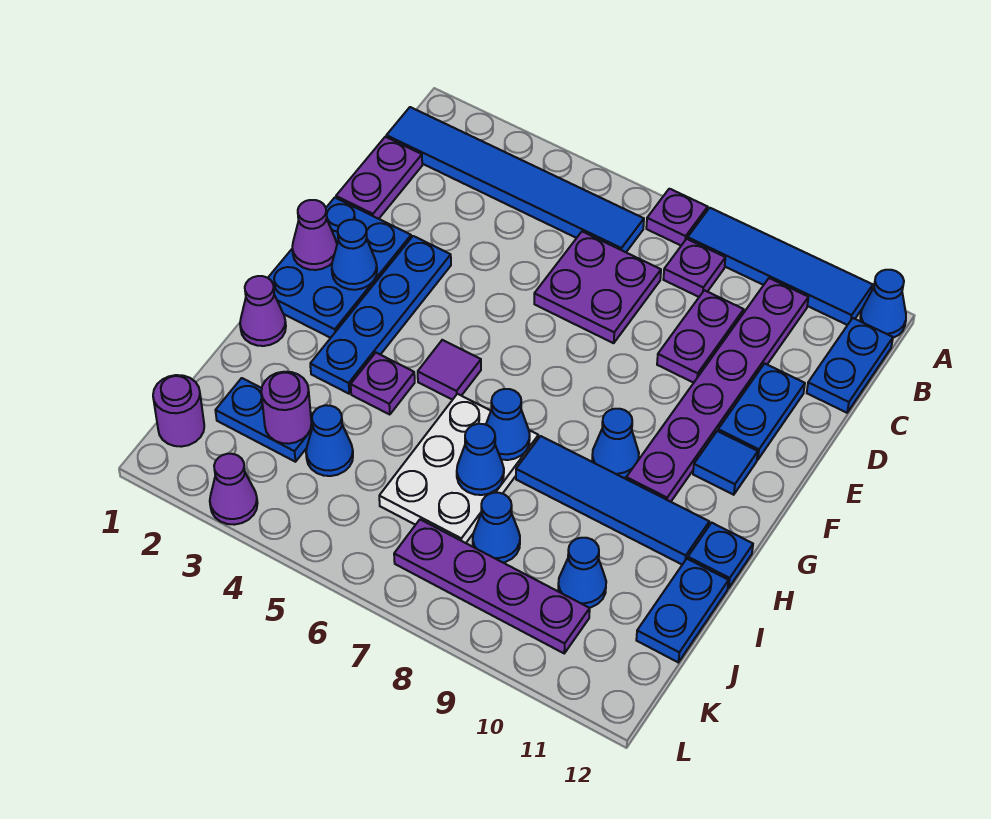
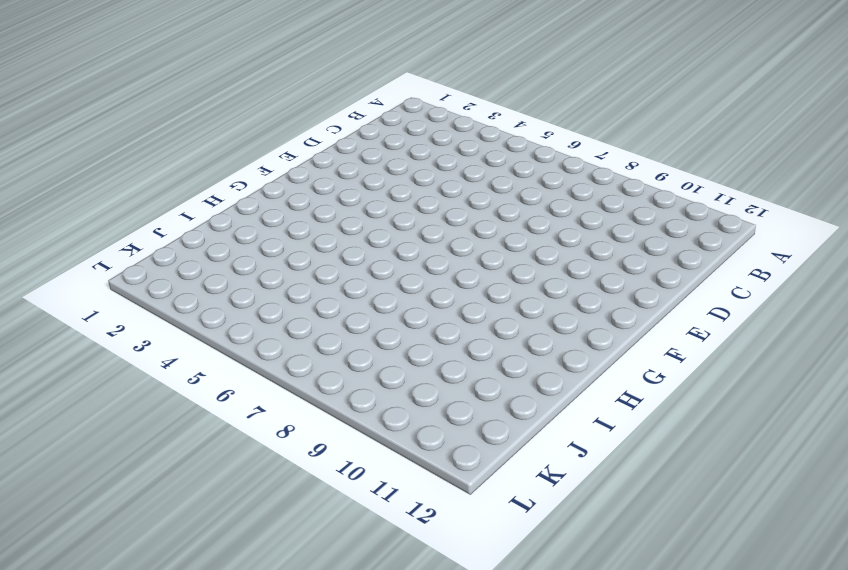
none -> purple plate A7 level 1
none -> blue tile A8:A11 level 1
none -> blue cone A12 level 1
none -> blue tile B1:B6 level 1

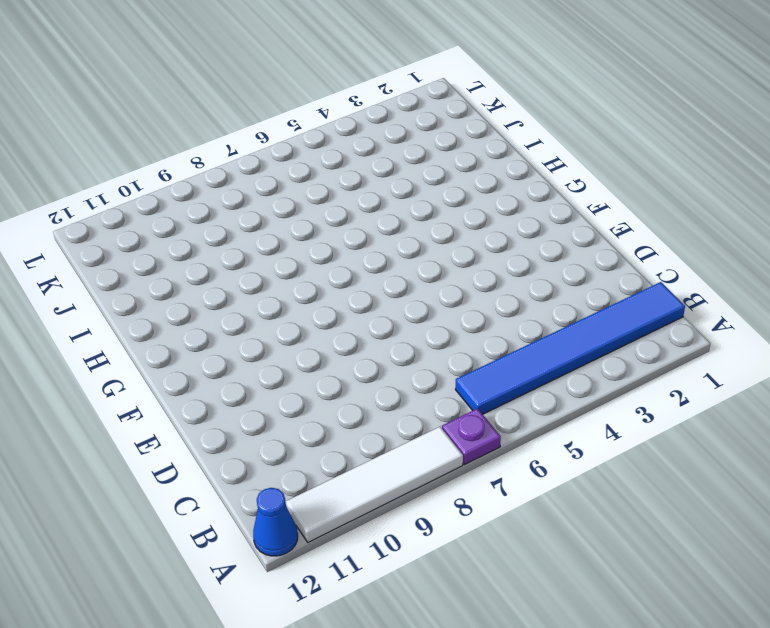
white tile A8:A11 level 1 -> blue tile A8:A11 level 1
none -> purple plate B8 level 1
none -> purple plate B10:G10 level 1
none -> blue plate B12:C12 level 1
none -> purple plate C1:D1 level 1

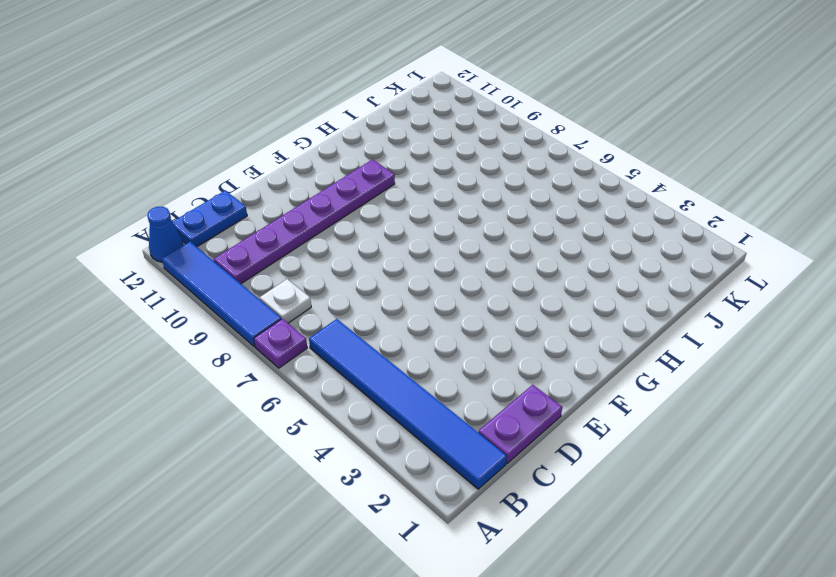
white plate B8 level 1 -> purple plate B8 level 1
none -> purple plate C6:D7 level 1
none -> purple plate C9:D9 level 1
none -> blue plate D11:E11 level 1
none -> blue plate E1:G2 level 1

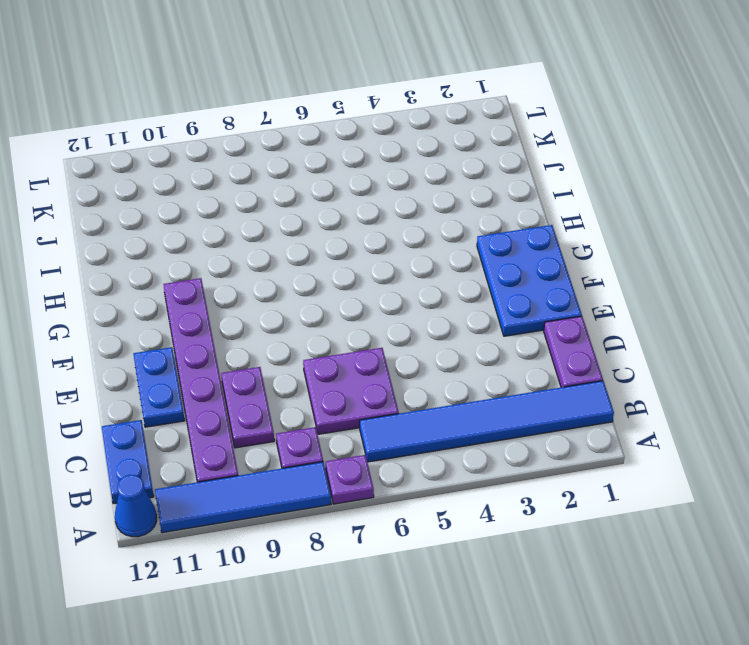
none -> blue plate E3:H3 level 1
none -> blue tile F11 level 1
none -> purple tile G5 level 1
none -> blue cone G9 level 1

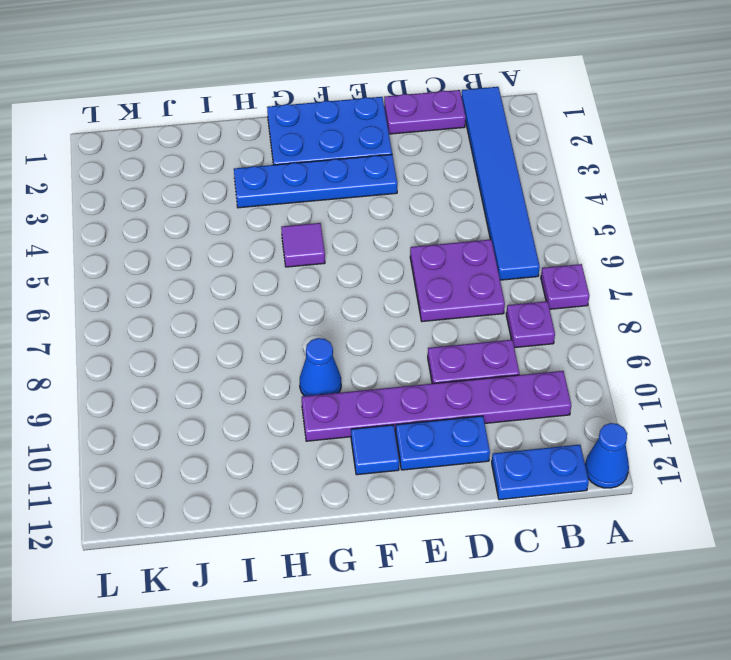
none -> blue tile A8:A11 level 1
none -> purple cone H1 level 1
none -> purple plate H4 level 1
none -> white plate H6:J7 level 1

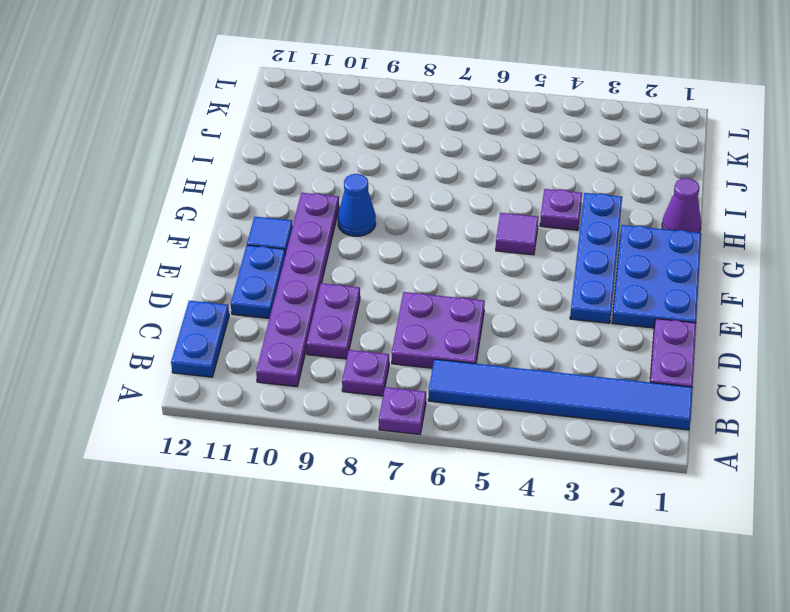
none -> blue tile A8:A11 level 1
none -> blue cone A12 level 1
none -> white plate H6:J7 level 1
none -> blue tile H8:H11 level 1

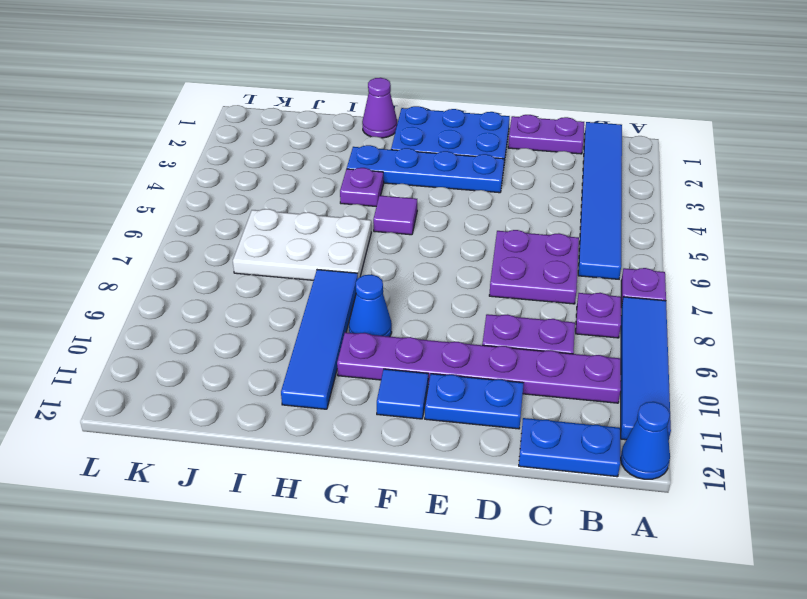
none -> blue plate H12 level 1
none -> blue plate I12:J12 level 1
none -> blue plate J2:J3 level 1
none -> blue cone J4 level 1

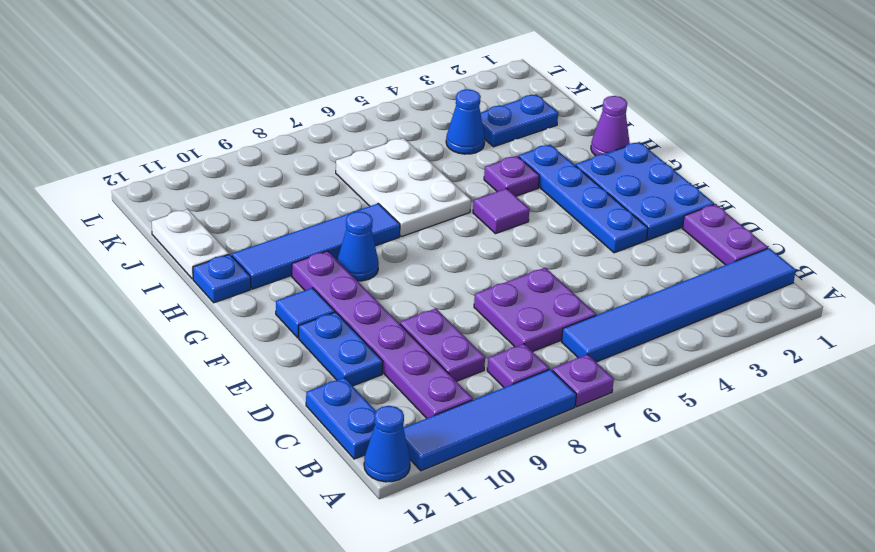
white plate I12:J12 level 1 -> blue plate I12:J12 level 1
none -> blue cone J8 level 1
none -> blue cone J10 level 1
none -> purple round brick K1 level 1
none -> purple plate K7:K10 level 1

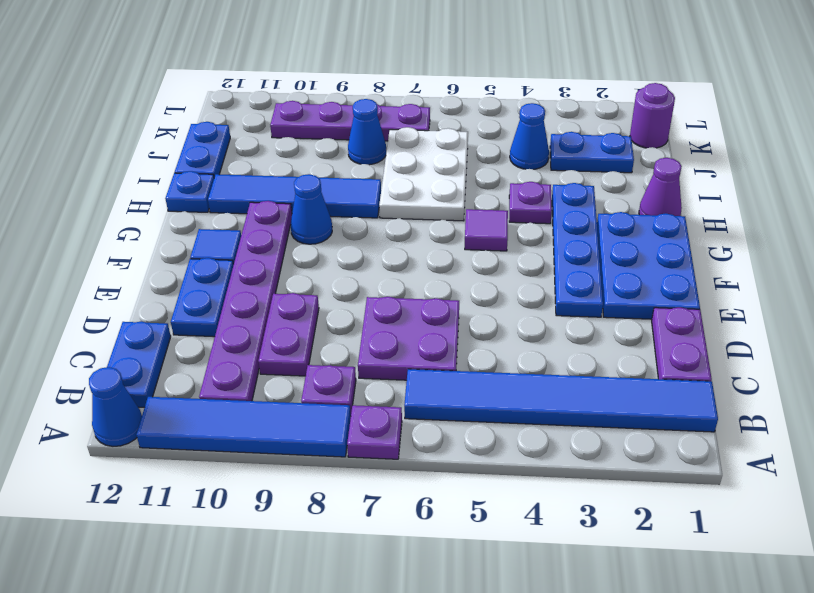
none -> blue cone J10 level 1
none -> purple cone L3 level 1
none -> purple cone F1 level 2
none -> blue cone F2 level 2

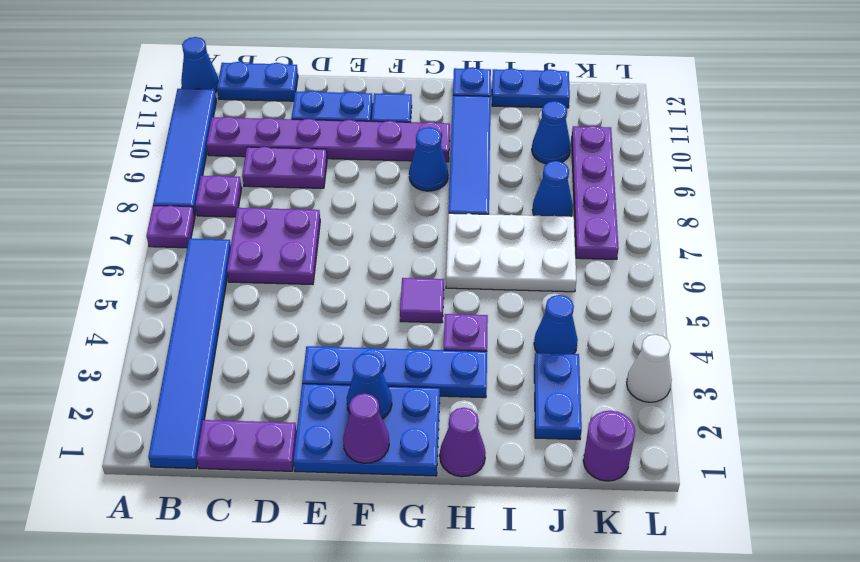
white cone L3 level 1 -> purple cone L3 level 1
none -> blue cone H7 level 2
none -> blue cone I7 level 2
none -> purple round brick J3 level 2

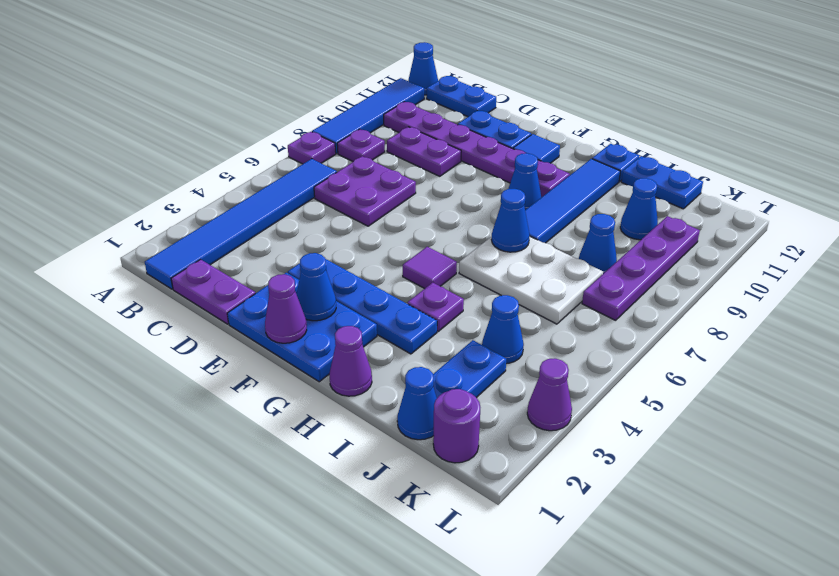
blue cone J1 level 1 -> blue cone I7 level 2
none -> purple round brick J3 level 2

